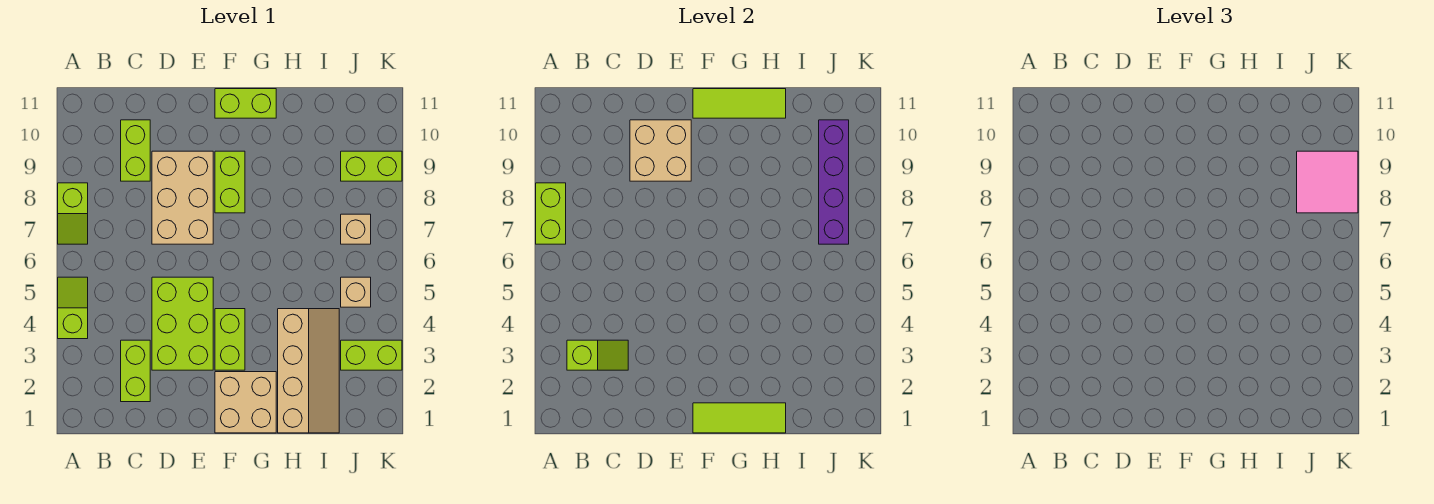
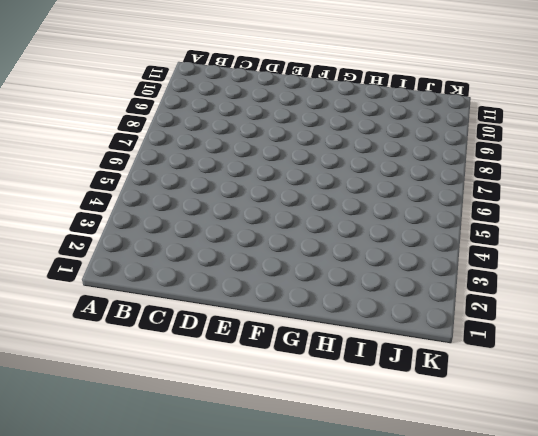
none -> lime slope A4:A5 level 1 top 4
none -> lime slope A7:A8 level 1 top 8
none -> lime brick C2:C3 level 1

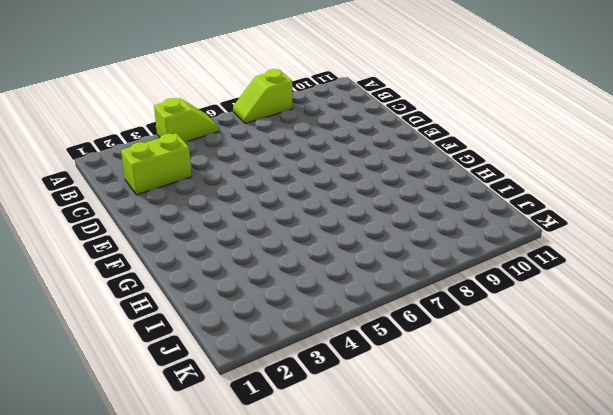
none -> lime brick C9:C10 level 1
none -> lime brick D3:E5 level 1
none -> tan brick D7:E9 level 1

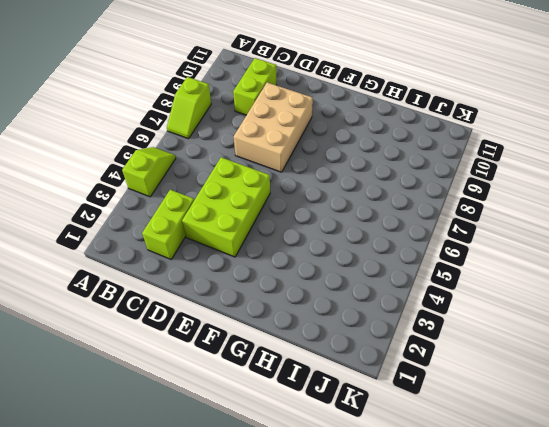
none -> tan brick F1:G2 level 1
none -> lime brick F3:F4 level 1
none -> lime brick F8:F9 level 1

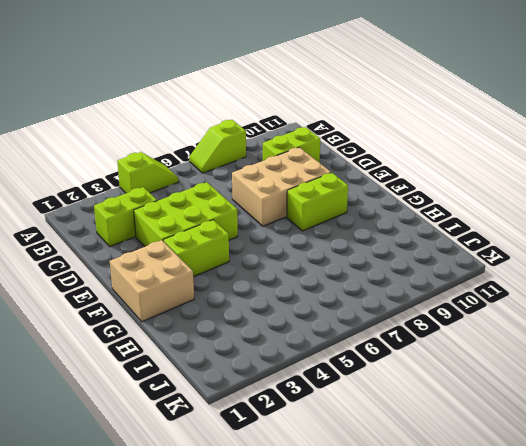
none -> lime brick F11:G11 level 1
none -> tan slope H1:I4 level 1 top H
none -> lime brick J3:K3 level 1

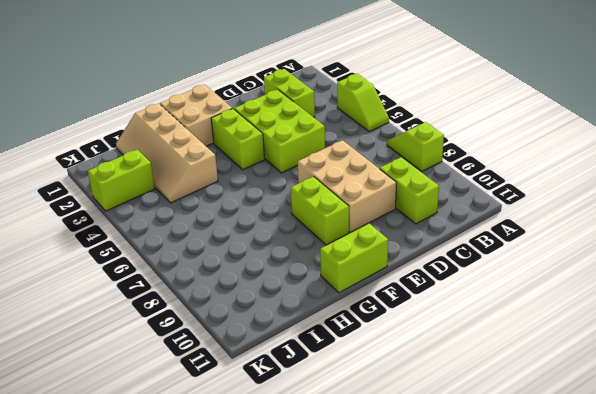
none -> tan brick J5 level 1
none -> tan brick J7 level 1
none -> lime brick J9:K9 level 1

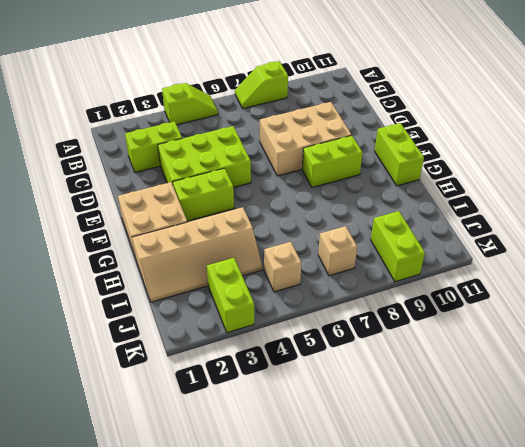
none -> lime brick C9:C10 level 1
none -> lime brick A7:A8 level 2
none -> lime slope B3:C3 level 2 top B

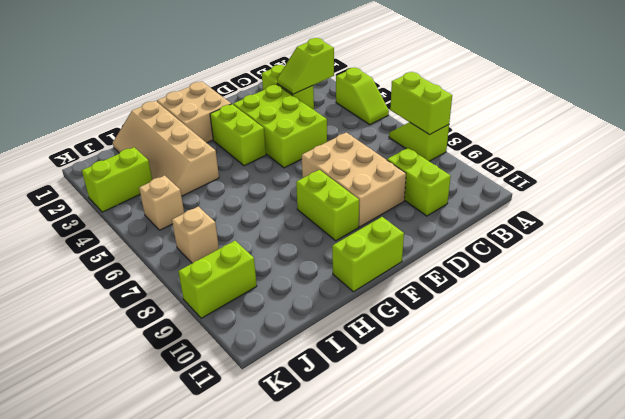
none -> tan brick D9:E10 level 2
none -> lime tile F1:H1 level 2
none -> lime tile F11:H11 level 2

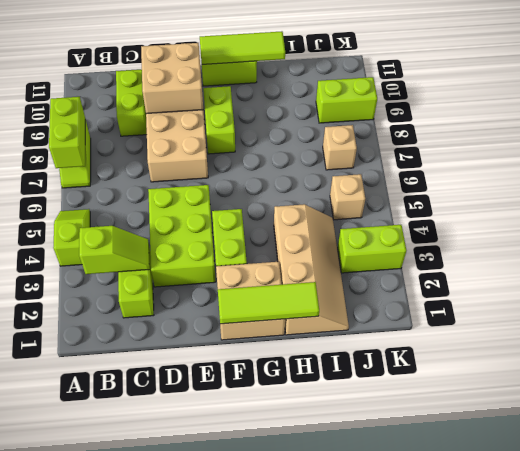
none -> purple brick J7:J10 level 2
none -> pink tile J8:K9 level 3

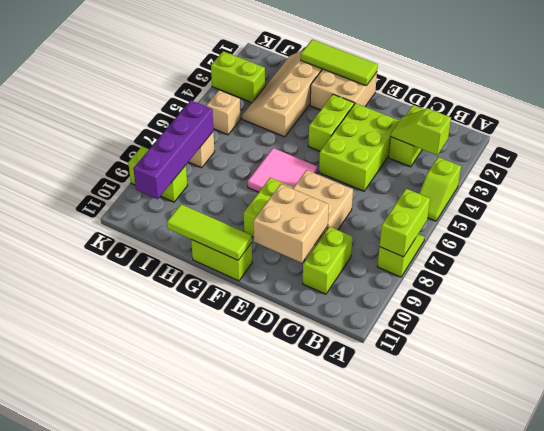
pink tile F6:G7 level 1 -> pink tile J8:K9 level 3

